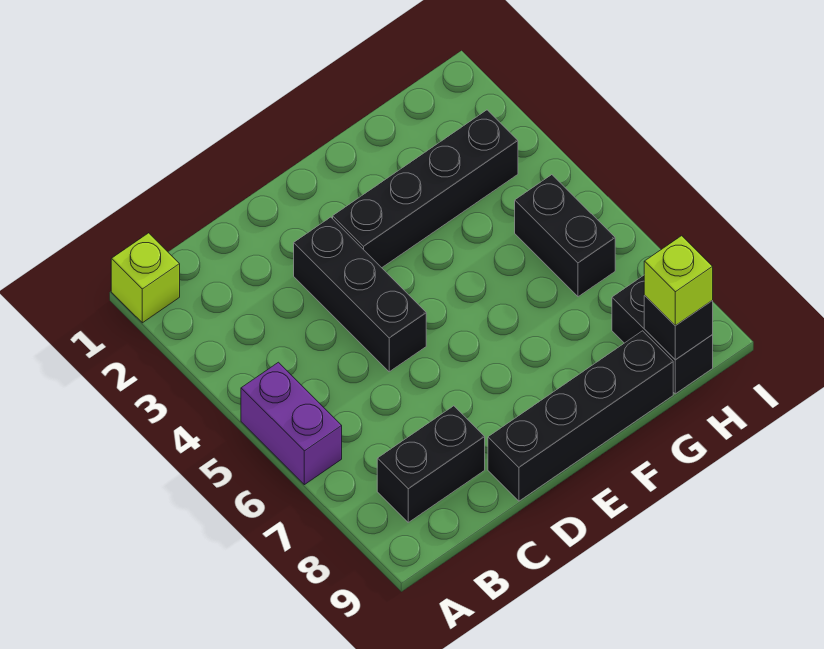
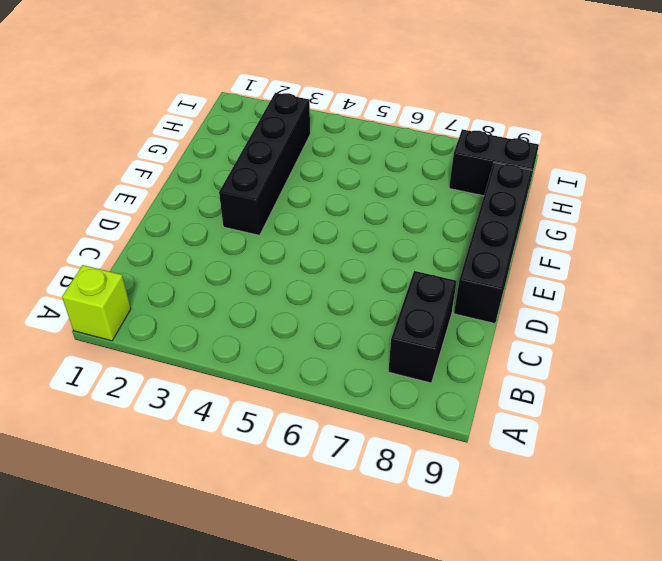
none -> purple brick A5:A6 level 1
none -> black brick D3:D5 level 1

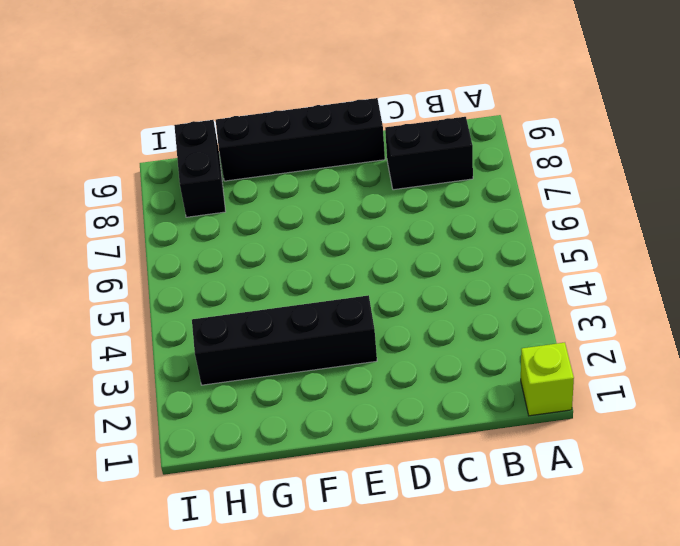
none -> purple brick A5:A6 level 1
none -> black brick D3:D5 level 1

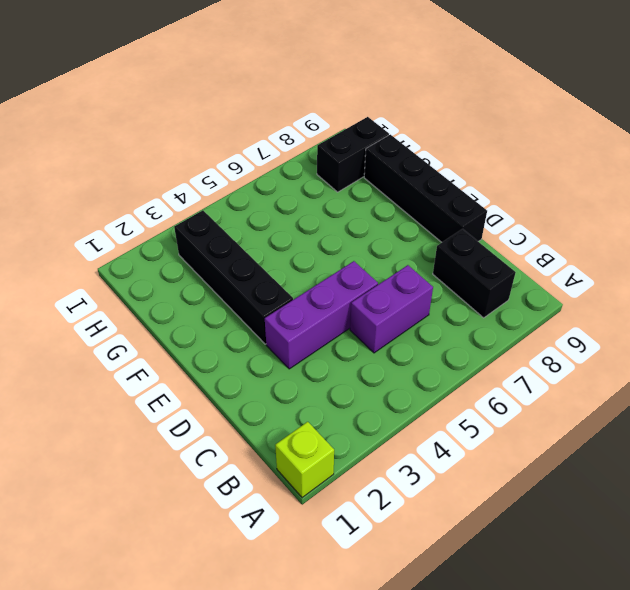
purple brick C5:C6 level 1 -> purple brick A5:A6 level 1
purple brick D3:D5 level 1 -> black brick D3:D5 level 1
none -> black brick H5:H6 level 1
none -> black brick H9 level 2

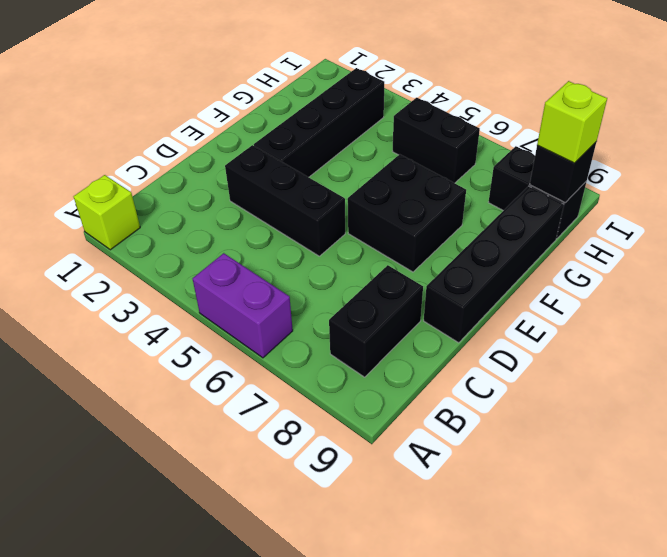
black brick E6:F7 level 1 -> none

